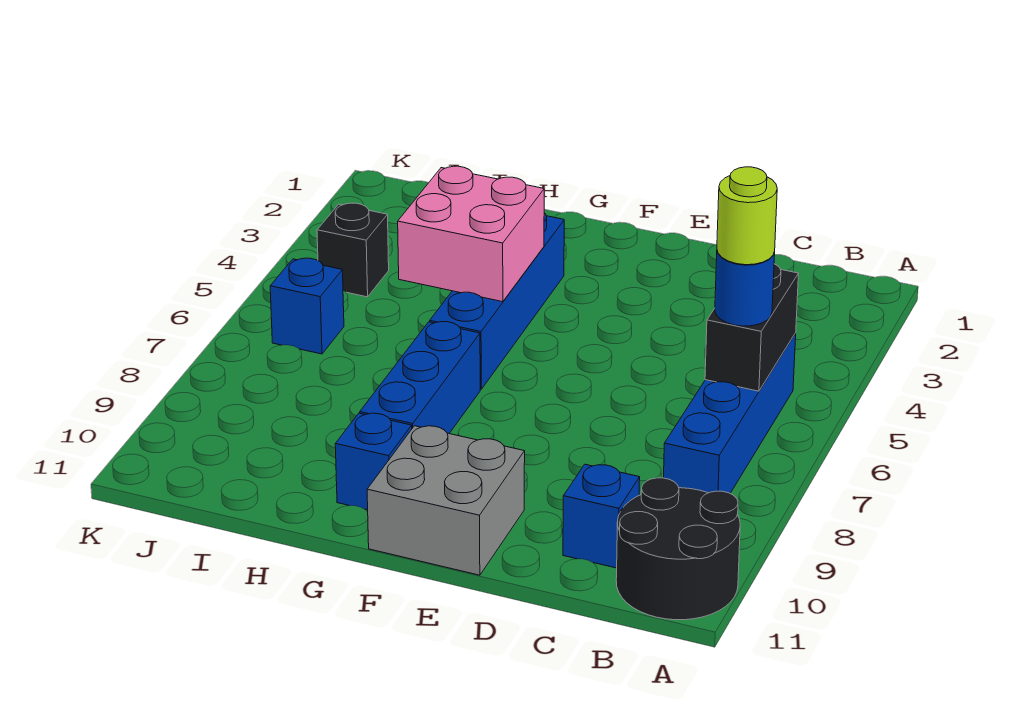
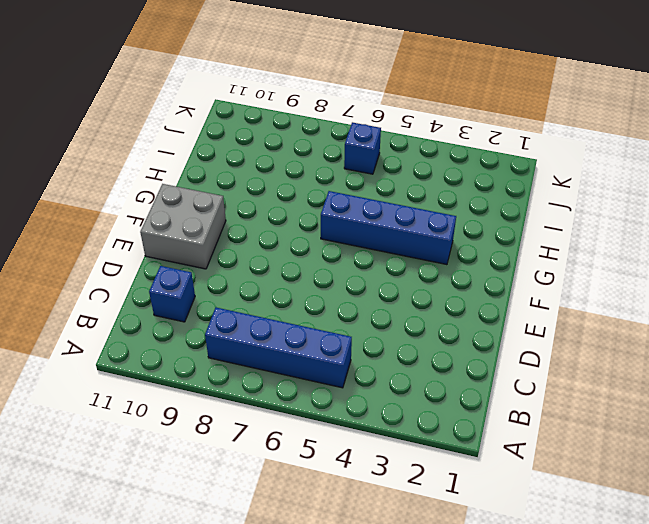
none -> black round brick A10:B11 level 1
none -> blue brick G7:G9 level 1
none -> blue brick G10 level 1

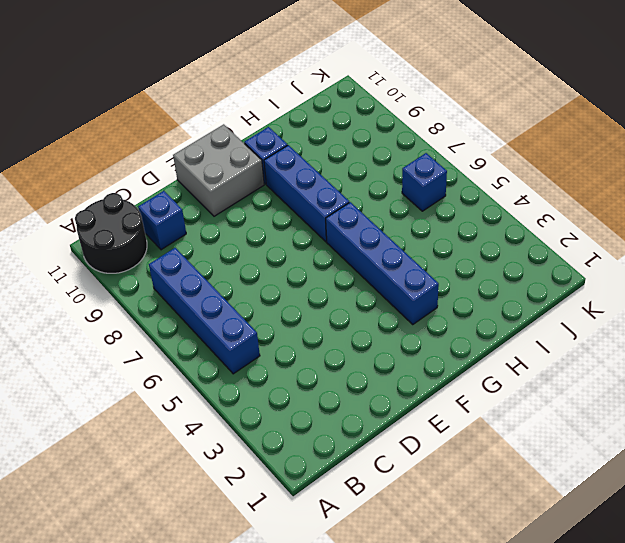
none -> black brick J4 level 1
none -> black brick B5:B6 level 2
none -> pink brick G4:H5 level 2

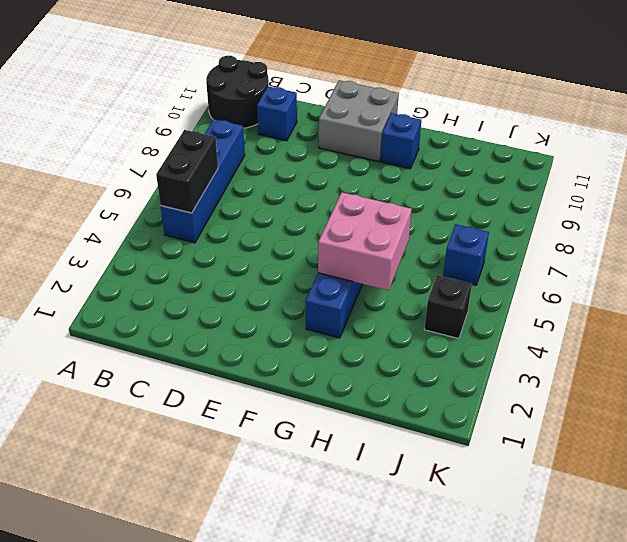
none -> blue brick G7:G9 level 1
none -> blue round brick B6 level 3
none -> lime round brick B6 level 4

